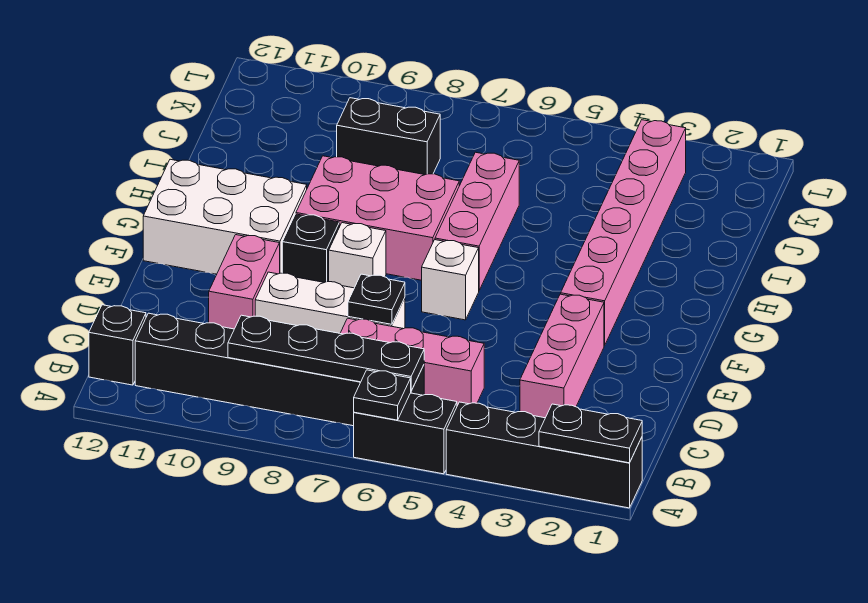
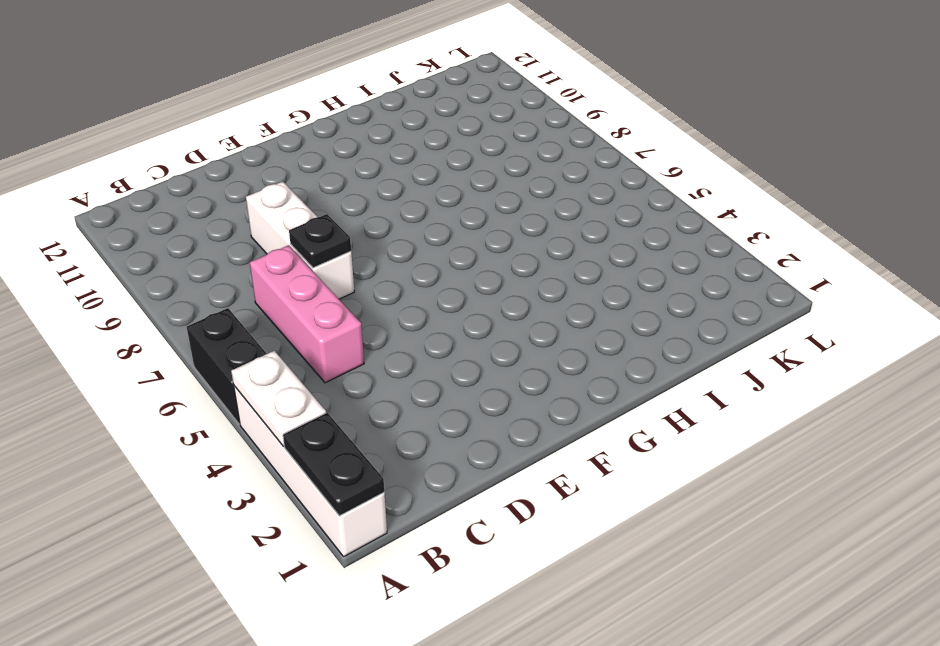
white brick A1:A4 level 1 -> black brick A1:A4 level 1
white plate A3:A4 level 2 -> none
none -> black brick B6:B11 level 1
none -> black brick B12 level 1
none -> pink brick C3:E3 level 1

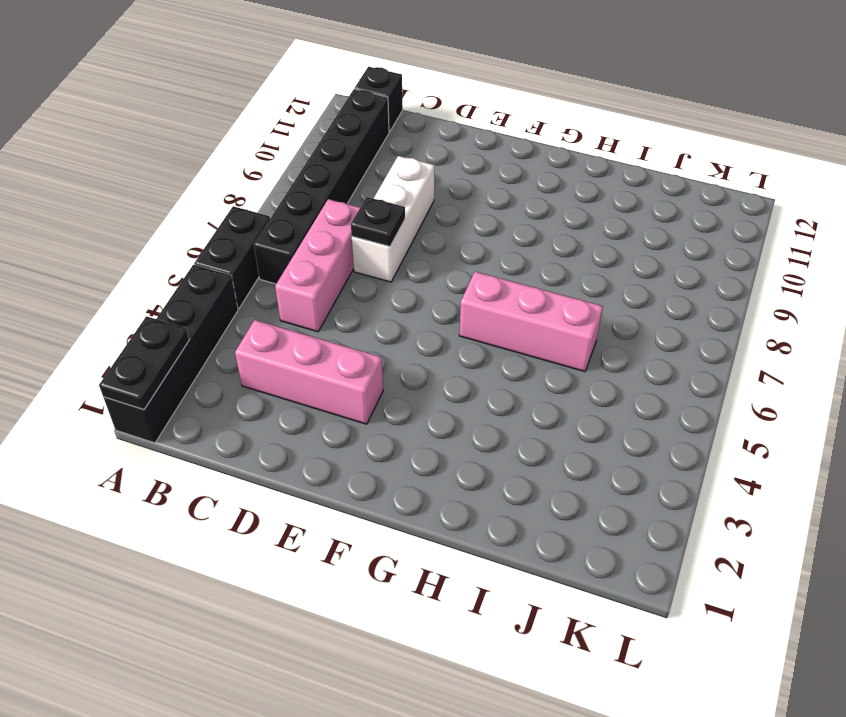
none -> pink brick D10:E10 level 1
none -> pink brick F3:K3 level 1
none -> white brick F6 level 1

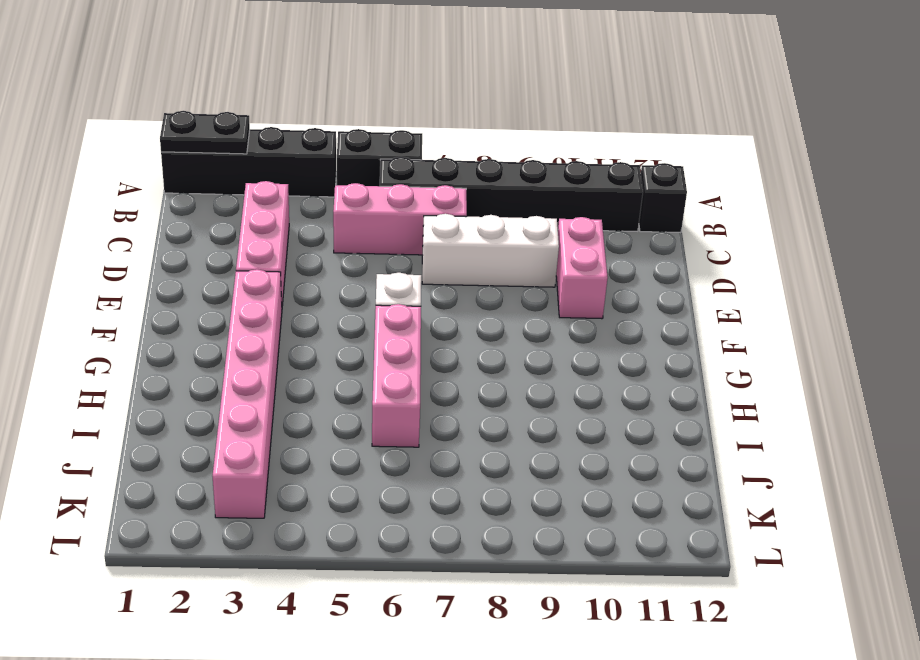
none -> white brick F8 level 1
none -> black brick F9 level 1
none -> white brick F10:G12 level 1

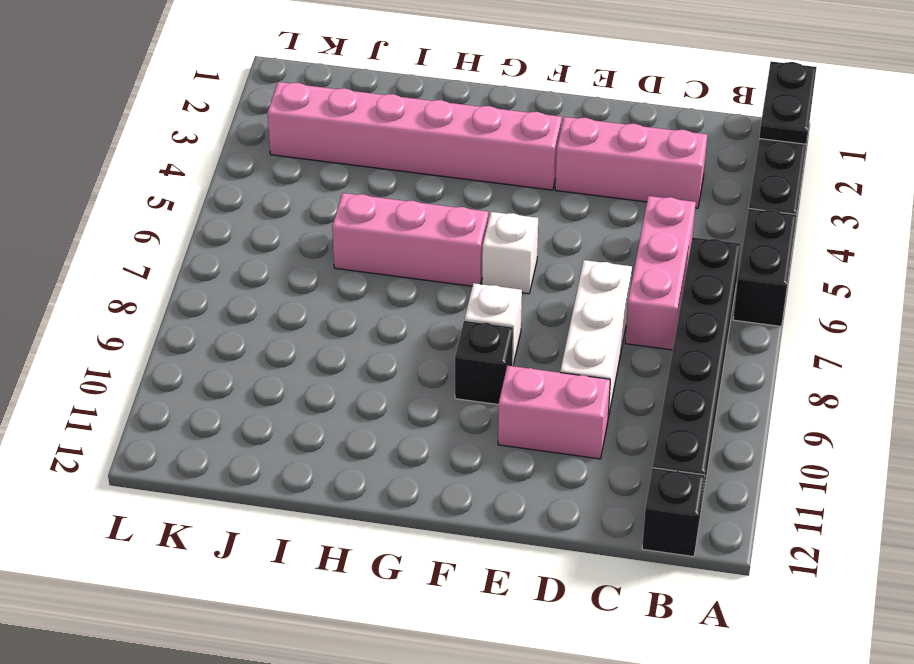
none -> white brick F10:G12 level 1
none -> pink brick G7:H9 level 1
none -> black brick J8:J9 level 1

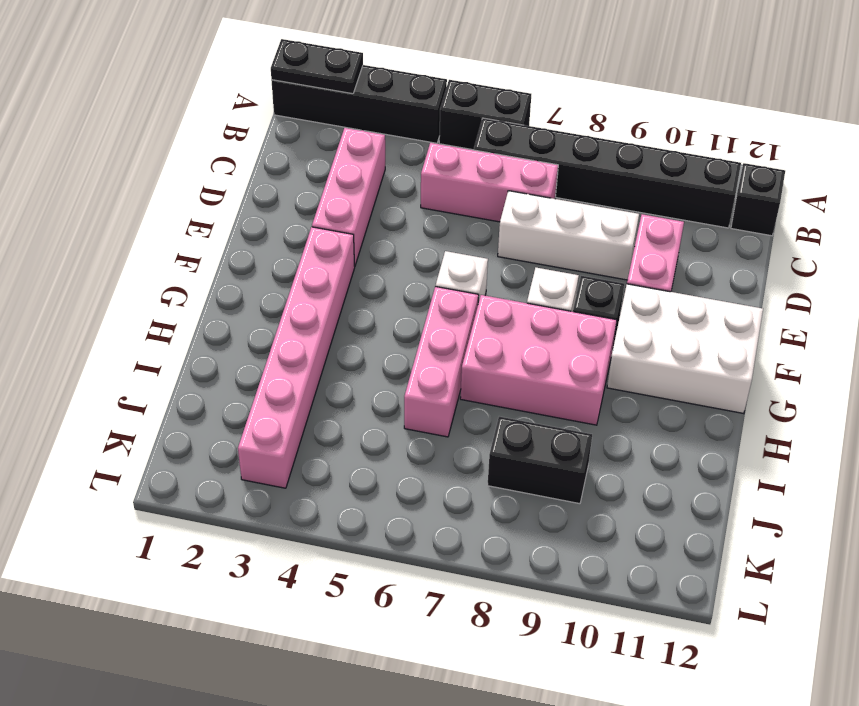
none -> black plate A6 level 2
none -> black plate B6:B9 level 2
none -> black plate D7 level 2

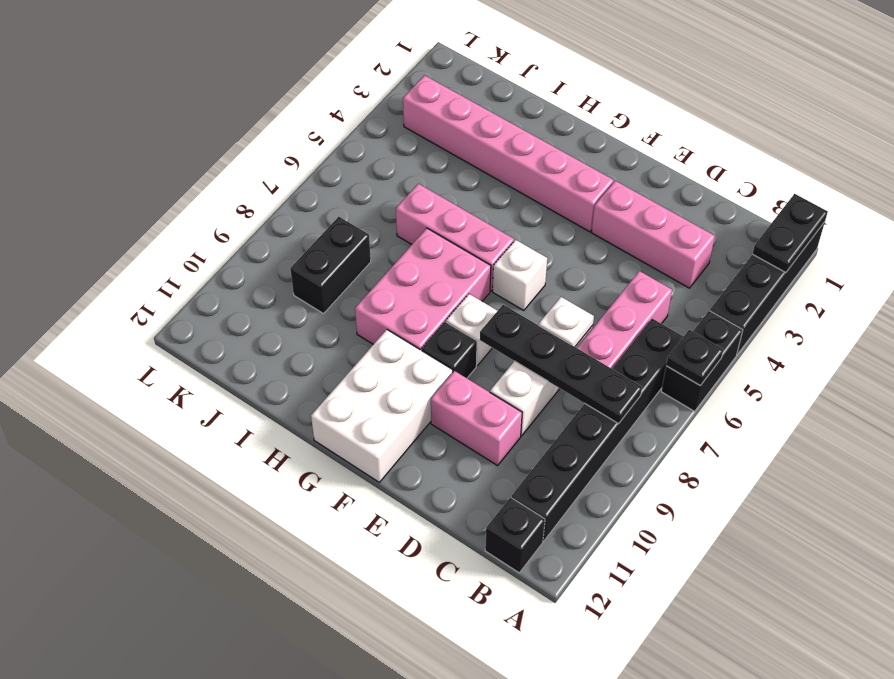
black plate B8:E8 level 2 -> black plate B6:B9 level 2
white plate D7 level 2 -> black plate D7 level 2

